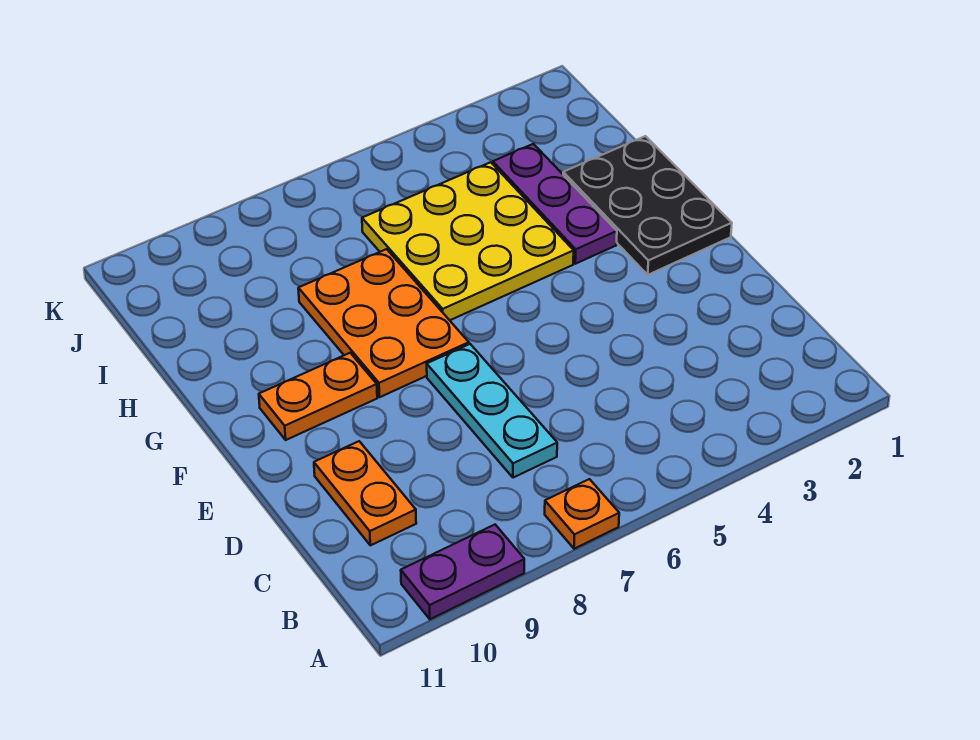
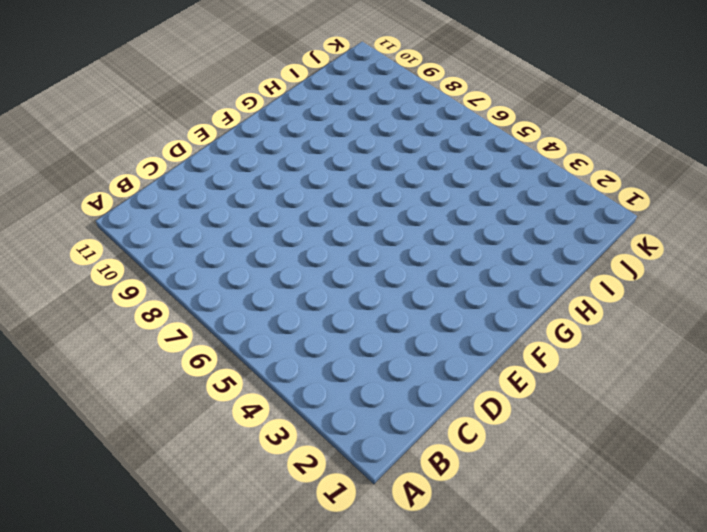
none -> orange plate A7 level 1
none -> purple plate A9:A10 level 1

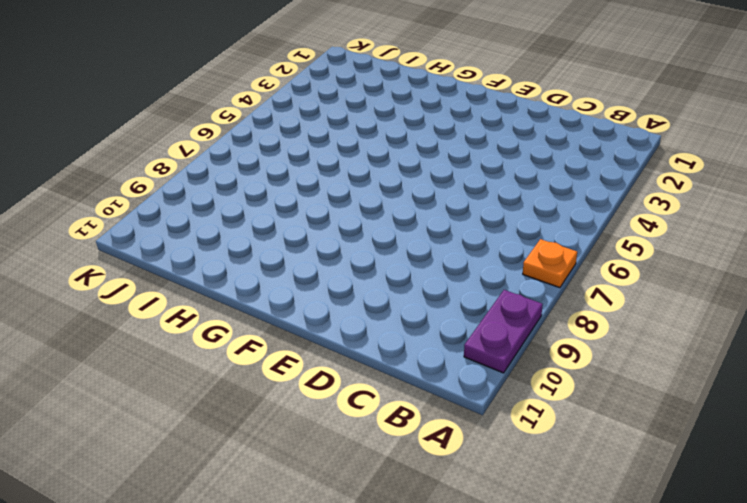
none -> cyan plate C7:E7 level 1
none -> orange plate C10:D10 level 1

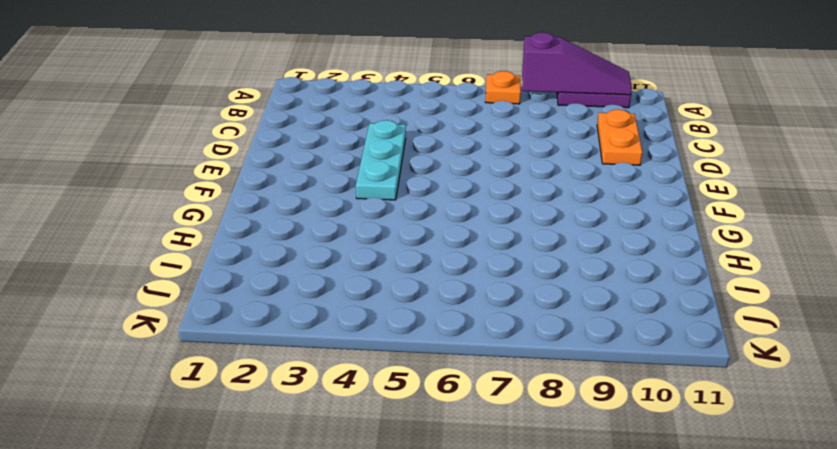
purple slope A8:A10 level 2 top 8 -> none
cyan plate D4:F4 level 1 -> cyan plate C7:E7 level 1
none -> black plate F1:H2 level 1
none -> orange plate F7:H8 level 1

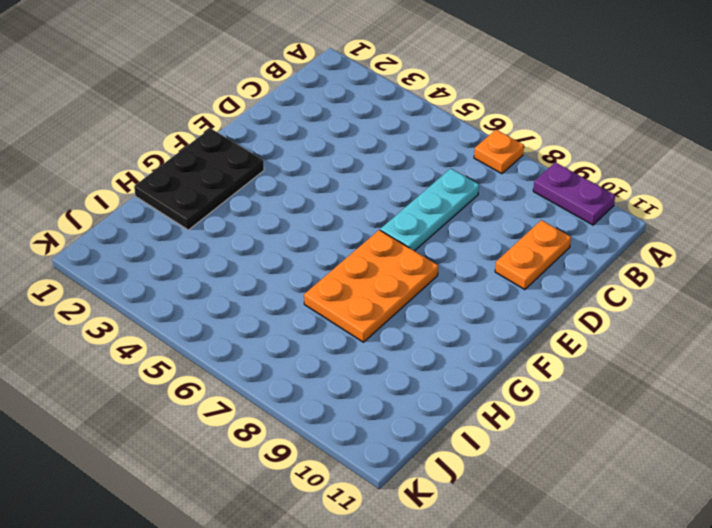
none -> orange plate F9:F10 level 1
none -> purple plate G3:I3 level 1

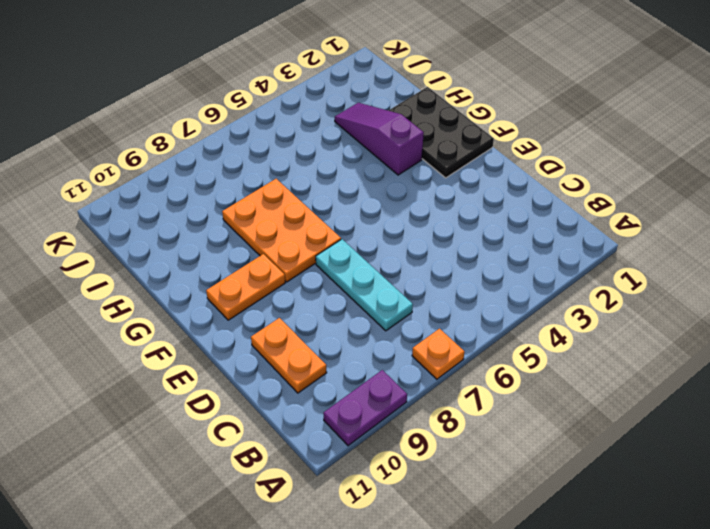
purple slope G3:I3 level 1 top G -> purple plate G3:I3 level 1
none -> yellow plate G4:I6 level 1

